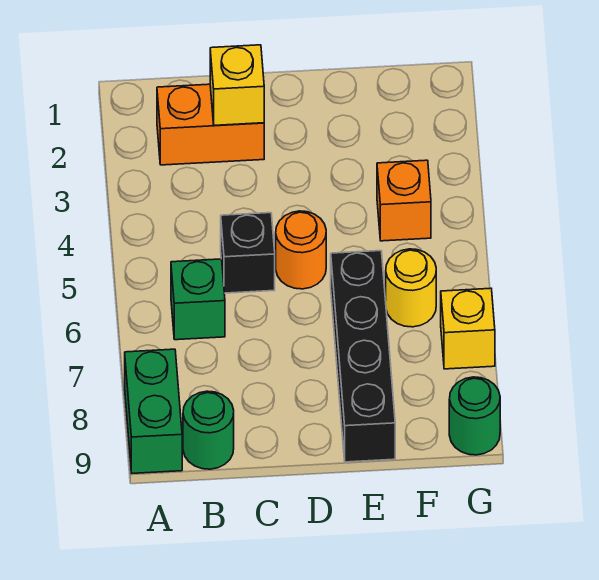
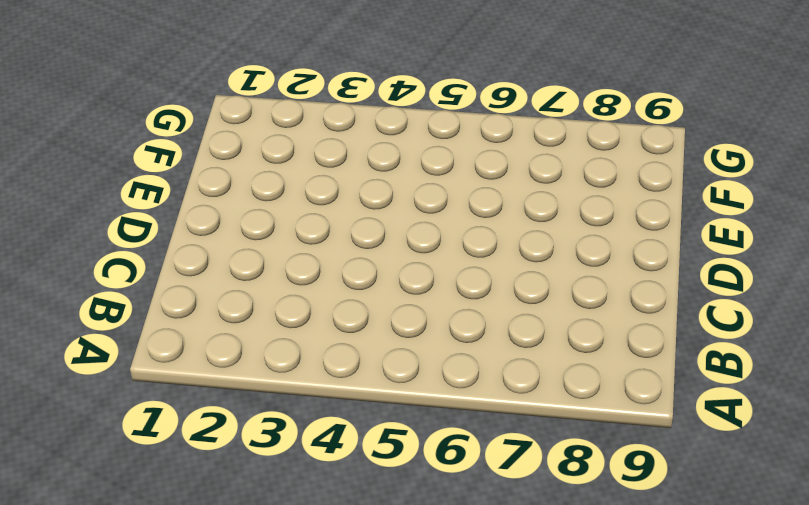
none -> green brick A8:A9 level 1
none -> orange brick B2:C2 level 1
none -> green brick B6 level 1

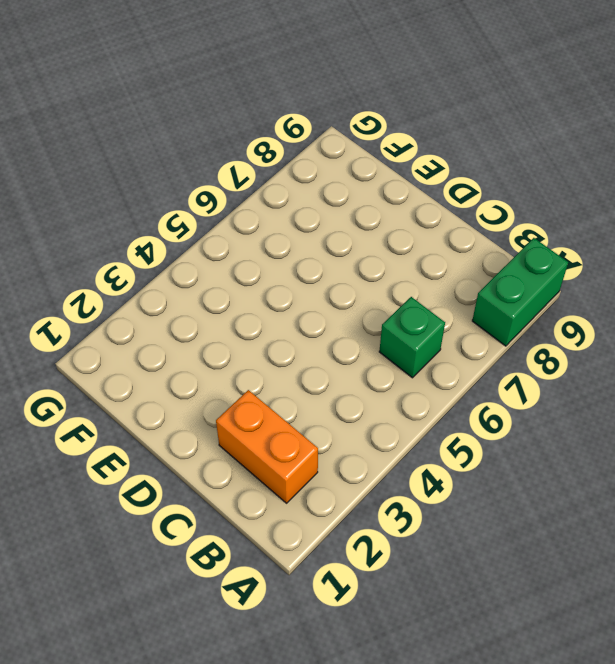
none -> green round brick B9 level 1
none -> black brick C5 level 1
none -> orange round brick D5 level 1

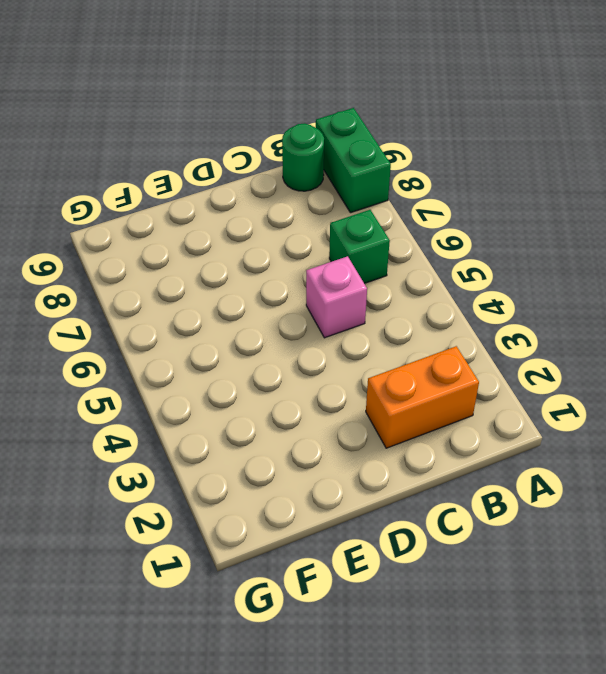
pink brick C5 level 1 -> black brick C5 level 1
none -> orange round brick D5 level 1
none -> black brick E6:E9 level 1
none -> orange brick F4 level 1

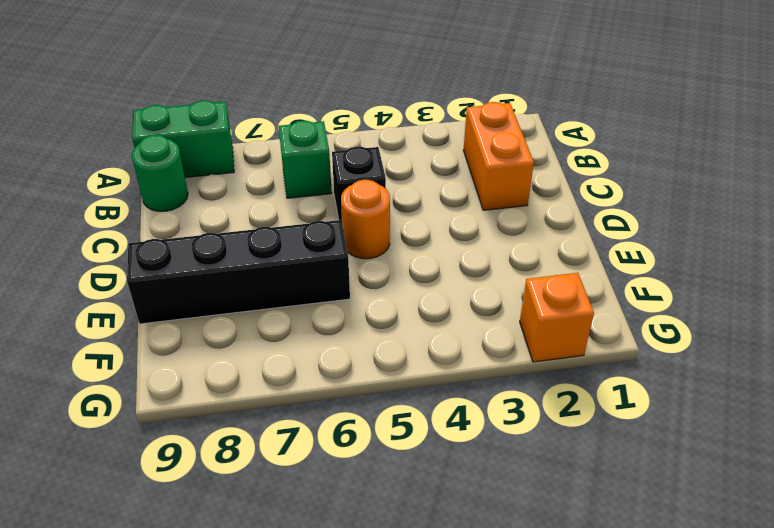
orange brick G2 level 1 -> orange brick F4 level 1
none -> yellow round brick F6 level 1
none -> yellow brick G7 level 1
none -> green round brick G9 level 1

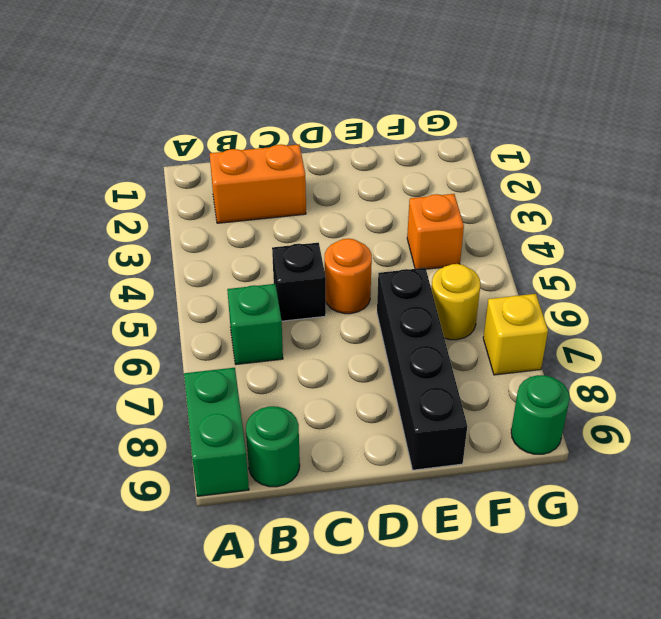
none -> yellow brick C2 level 2

